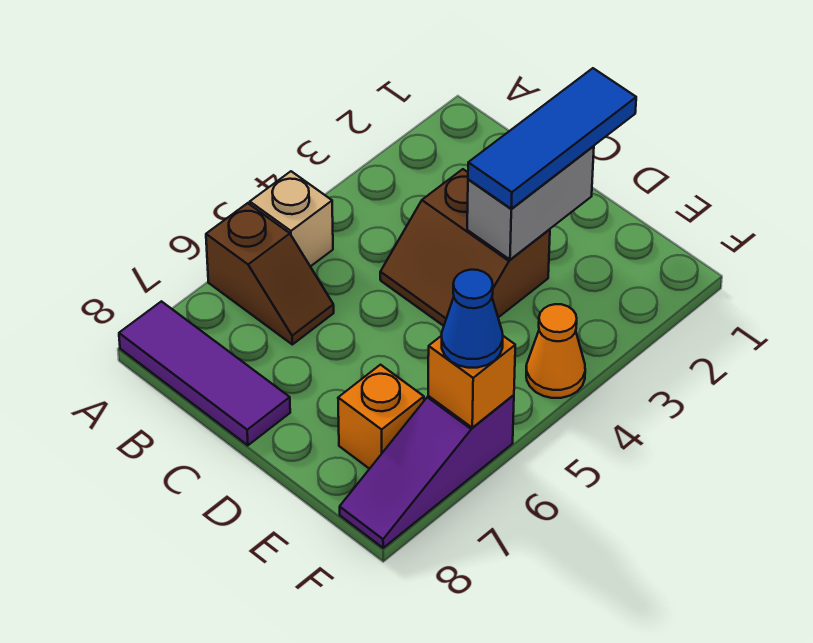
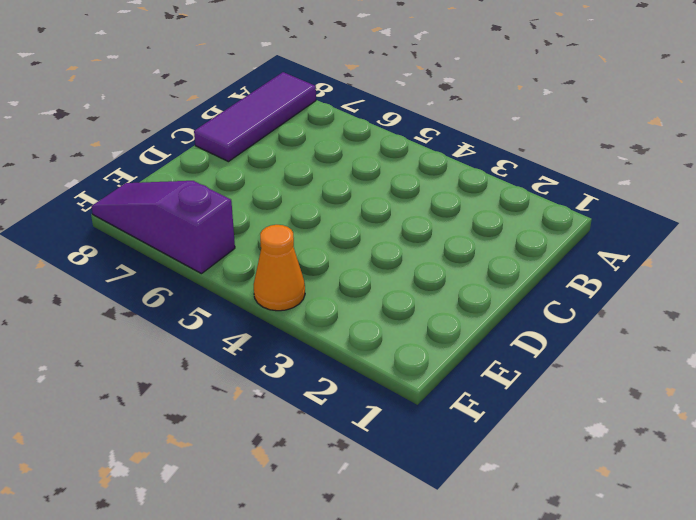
none -> tan brick A5 level 1
none -> brown slope A6:B6 level 1 top A

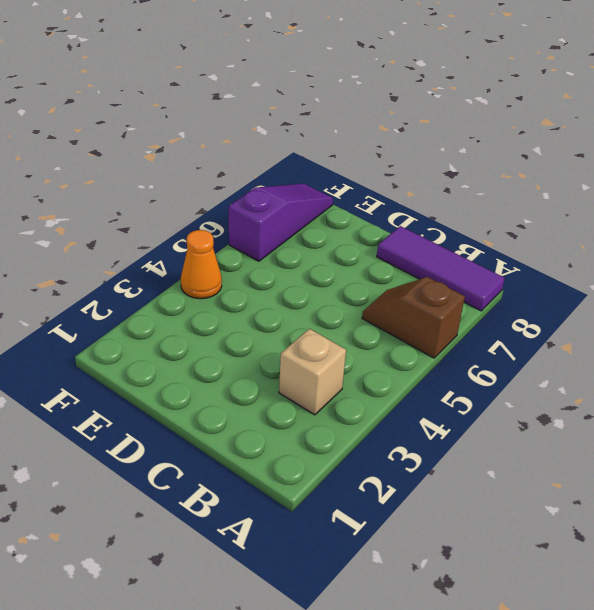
tan brick B3 level 1 -> tan brick A5 level 1
none -> brown slope C3:D4 level 1 top 3
none -> orange brick E7 level 1

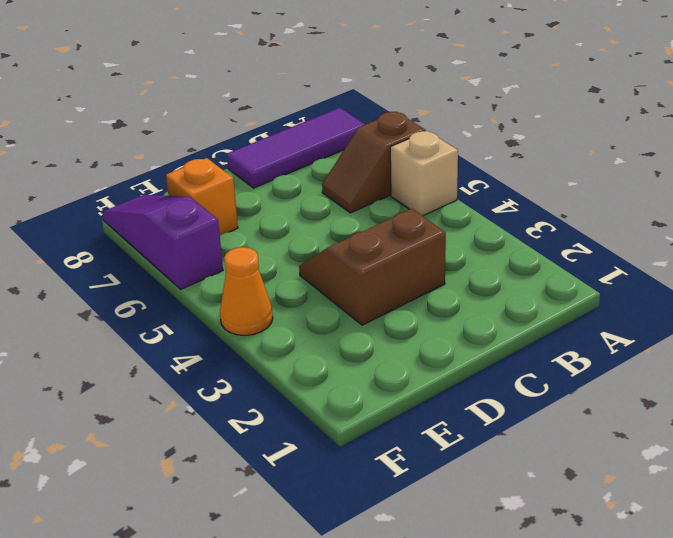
none -> grey brick D2:D3 level 2
none -> orange brick F6 level 2

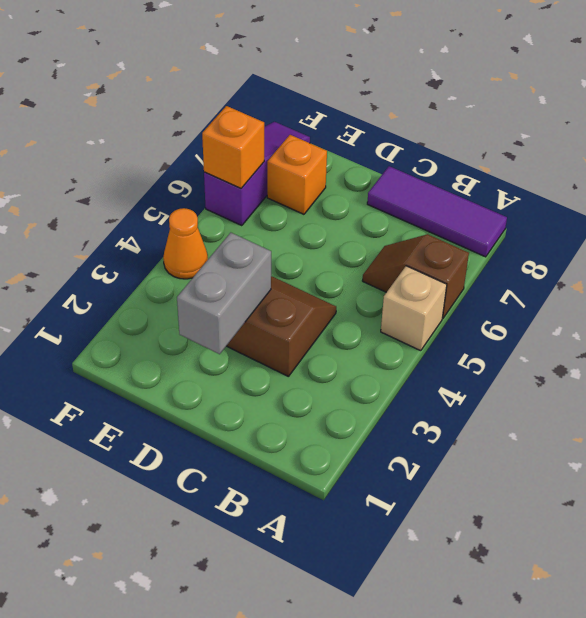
none -> blue tile D1:D3 level 3
none -> blue cone F6 level 3

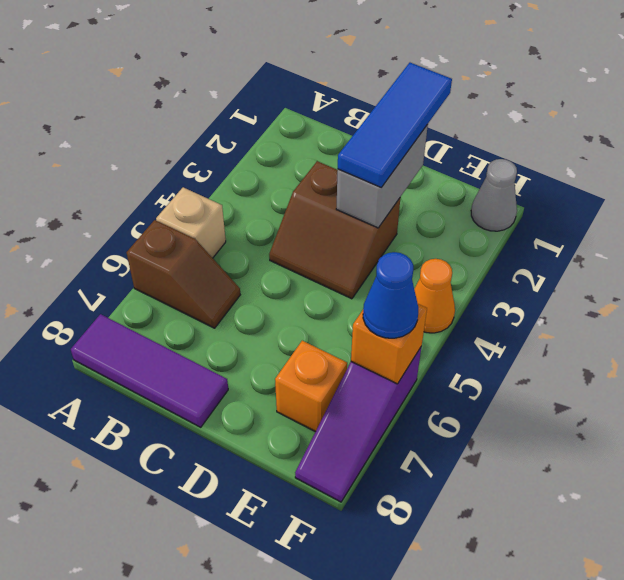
grey cone F1 level 1 -> none

